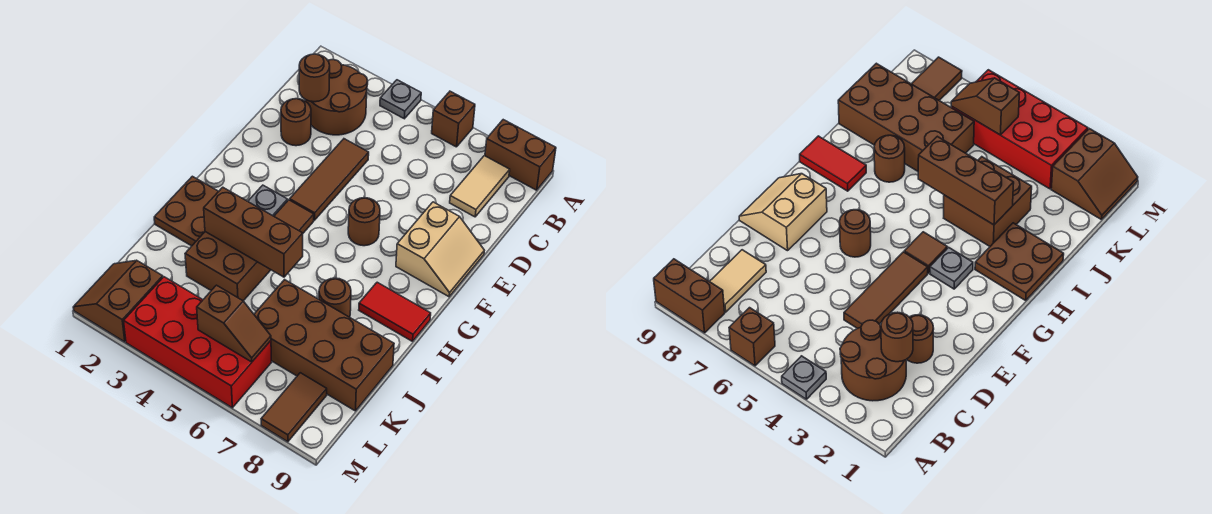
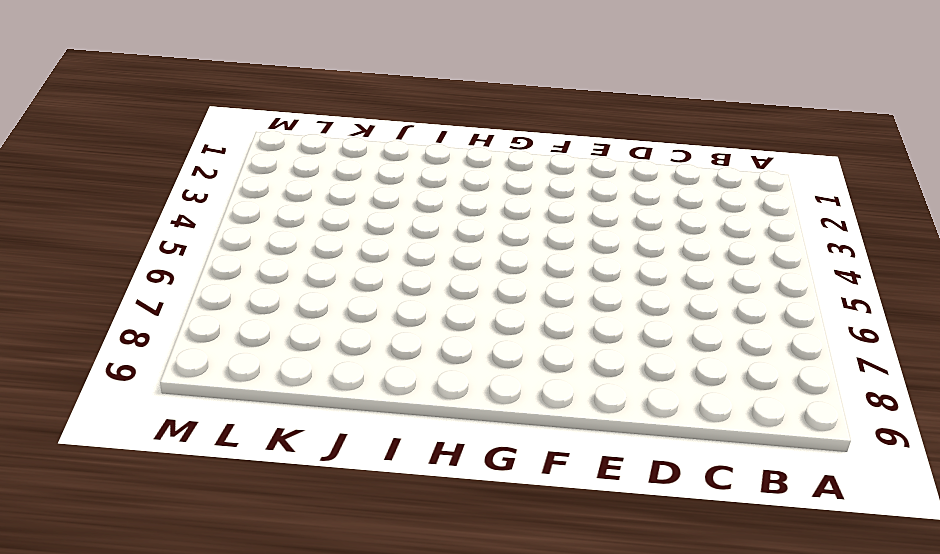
none -> grey plate A4 level 1
none -> brown brick A6 level 1
none -> brown brick A8:A9 level 1

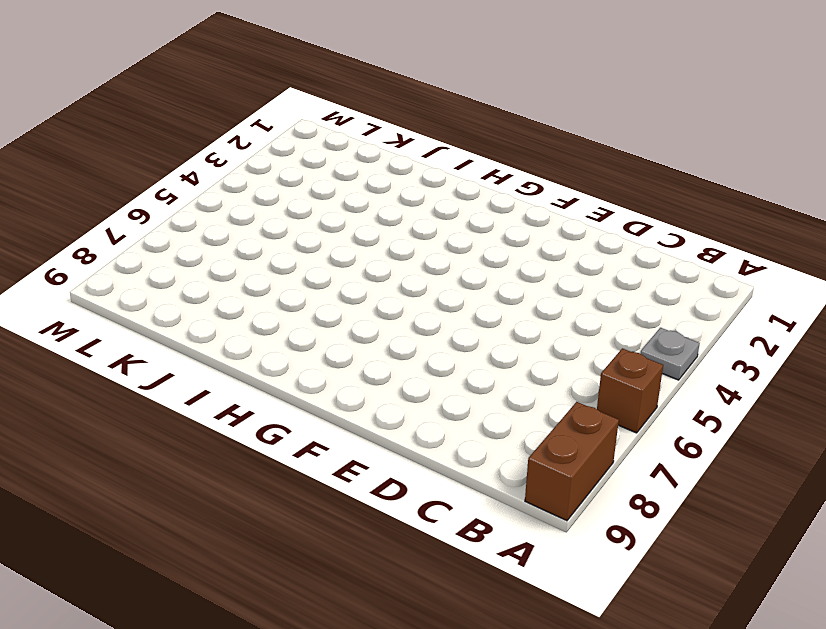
none -> brown round brick B2:C3 level 1
none -> tan tile B8:C8 level 1
none -> brown round brick D2 level 1

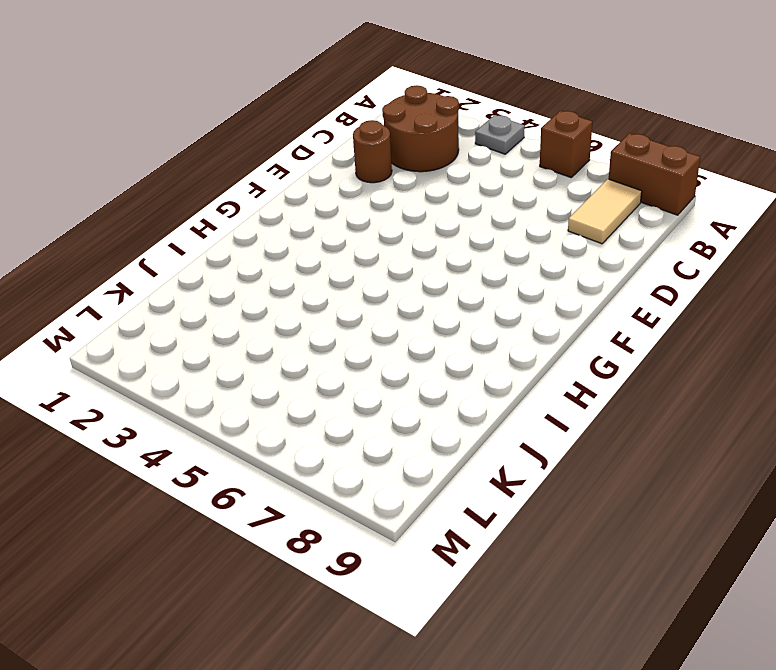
none -> brown tile D4:F4 level 1
none -> tan slope E8:F9 level 1 top 8
none -> brown round brick F6 level 1

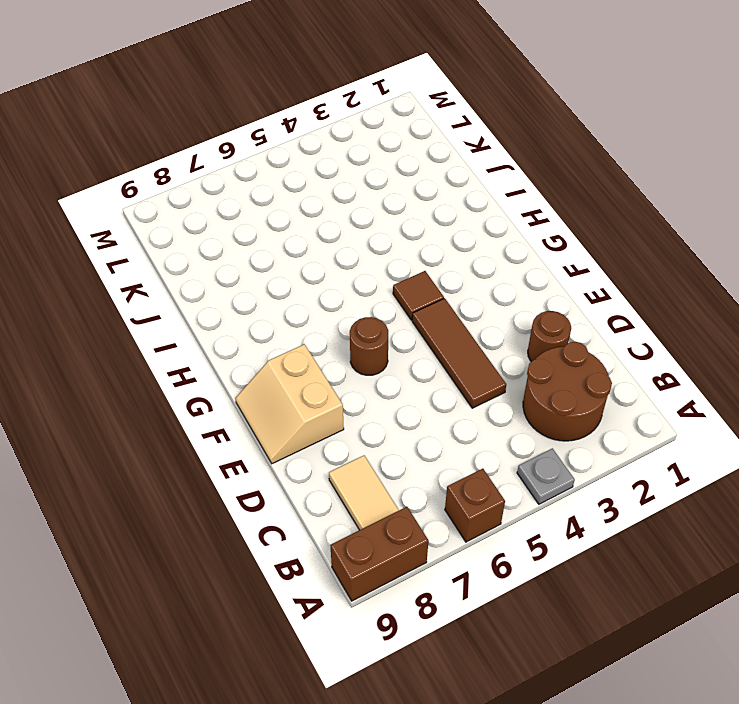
none -> grey plate G3 level 1
none -> brown plate H1:I2 level 1
none -> red tile H8:H9 level 1

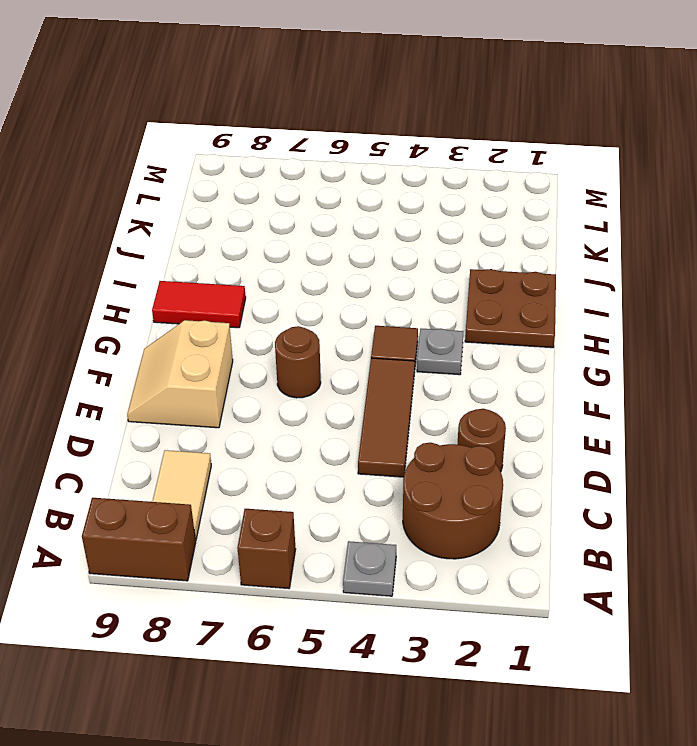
none -> brown brick I3:J4 level 1
none -> brown round brick I7 level 1
none -> brown brick J6:K9 level 1

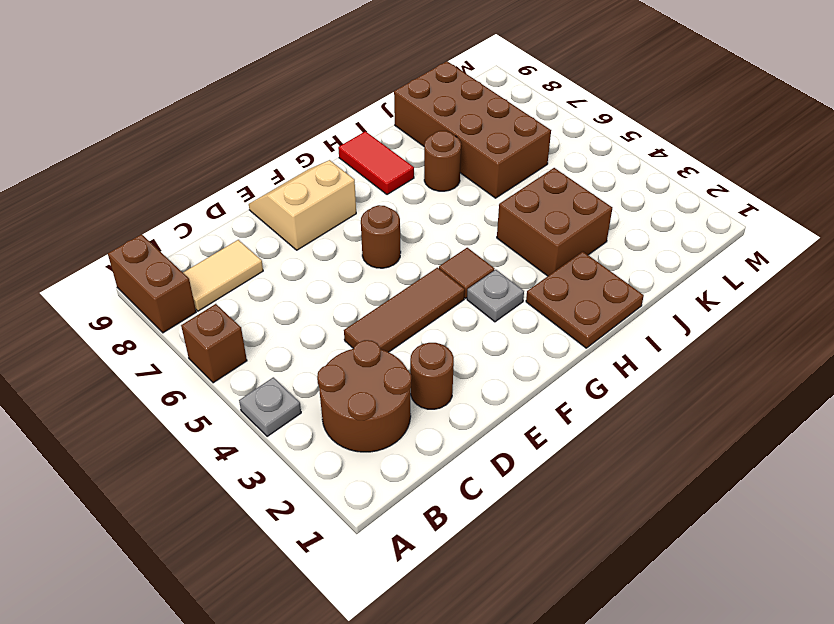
none -> brown slope L1:M2 level 1 top 2
none -> red brick L3:M6 level 1
none -> brown tile L8:M8 level 1

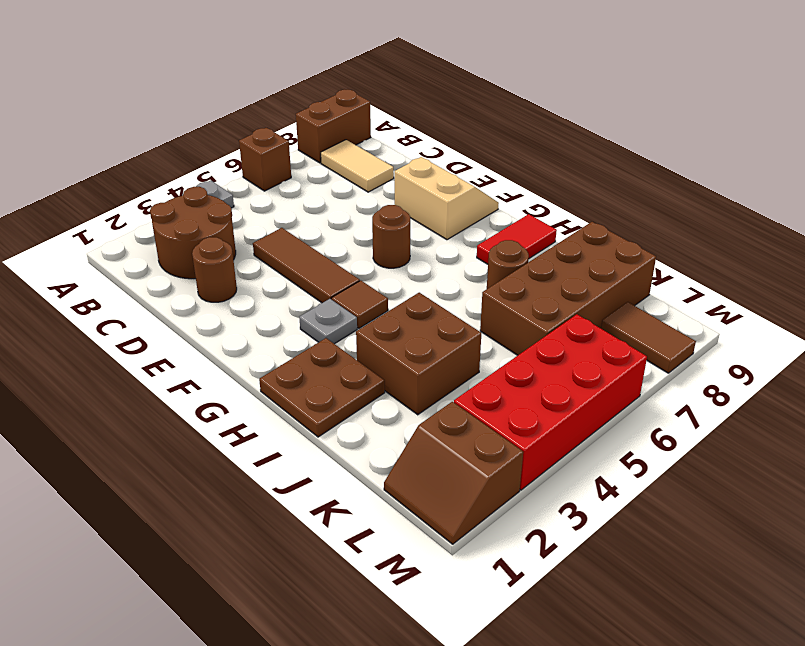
none -> brown round brick C2 level 2
none -> brown brick I3:I5 level 2
none -> brown slope L5:L6 level 2 top 5

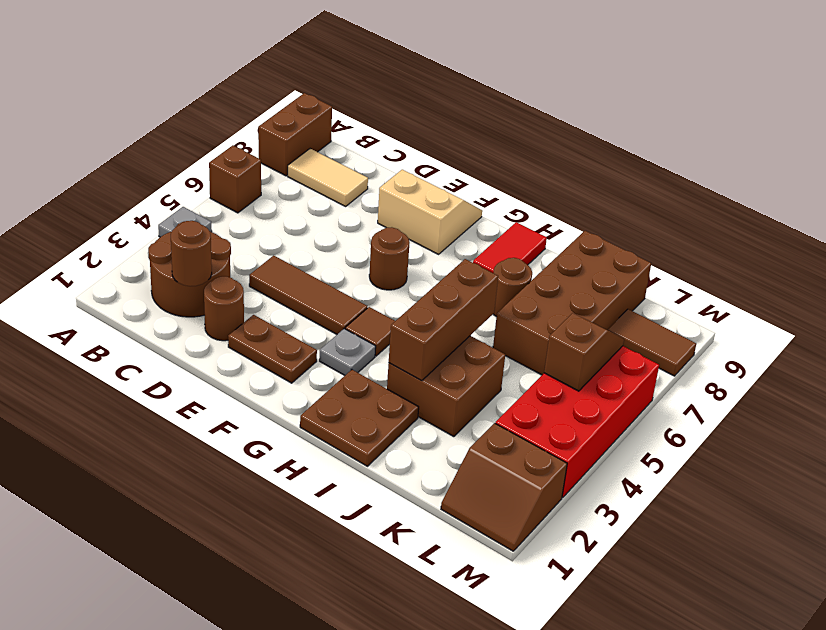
brown plate E2:F2 level 1 -> none

